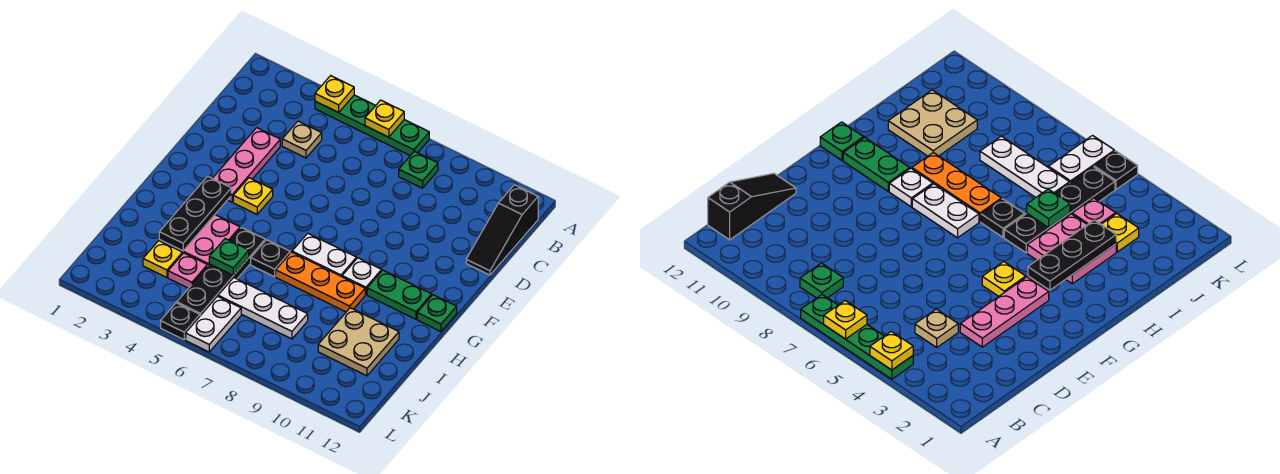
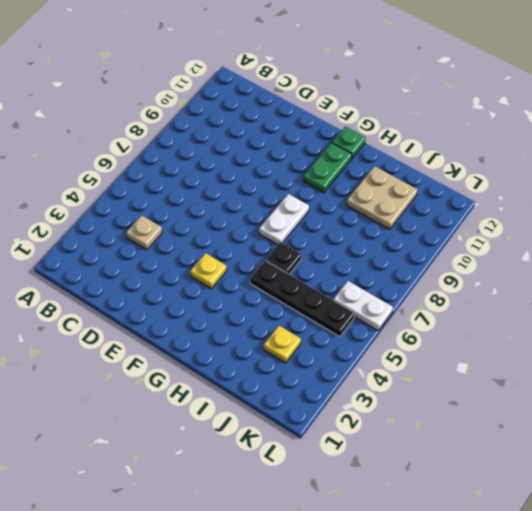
none -> green plate A4:A7 level 1
none -> green plate B8 level 1
none -> black slope B12:D12 level 1 top B

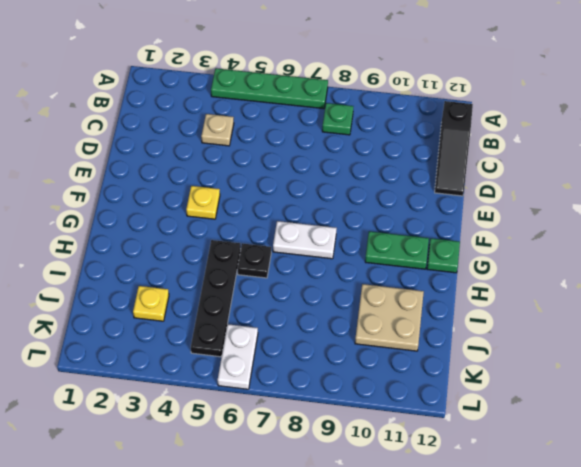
none -> pink plate D3:F3 level 1
none -> white plate G9 level 1
none -> pink plate H3:I4 level 1

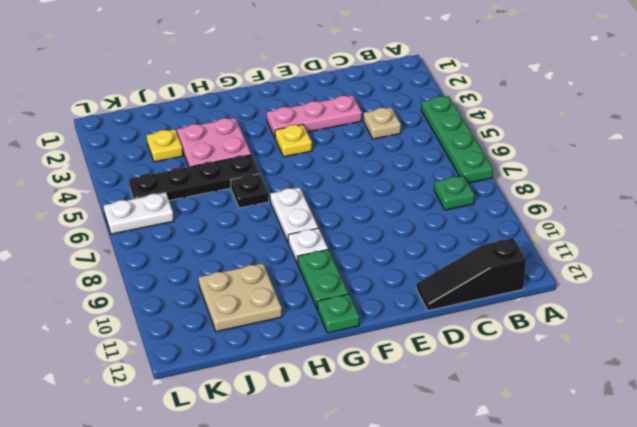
none -> orange plate H7:H9 level 1
none -> pink plate J4 level 1
none -> white plate J6:J8 level 1

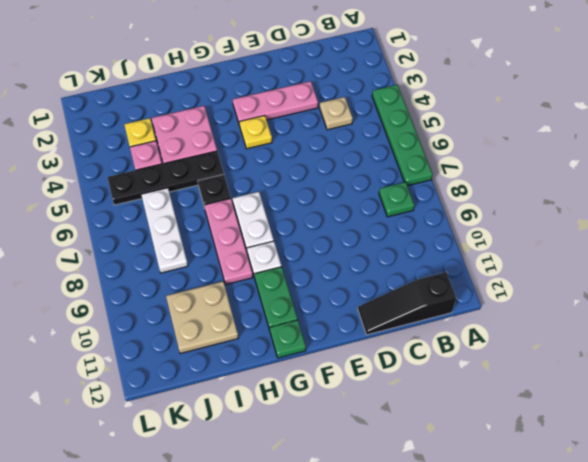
pink plate H7:H9 level 1 -> orange plate H7:H9 level 1
none -> white plate K6:L6 level 1
none -> black plate L5 level 1
none -> yellow plate A4 level 2

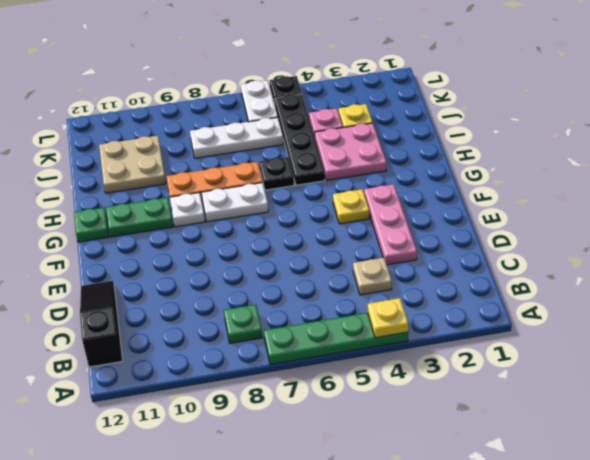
none -> yellow plate A6 level 2
none -> black plate G3:I3 level 2
none -> green plate I5 level 2

